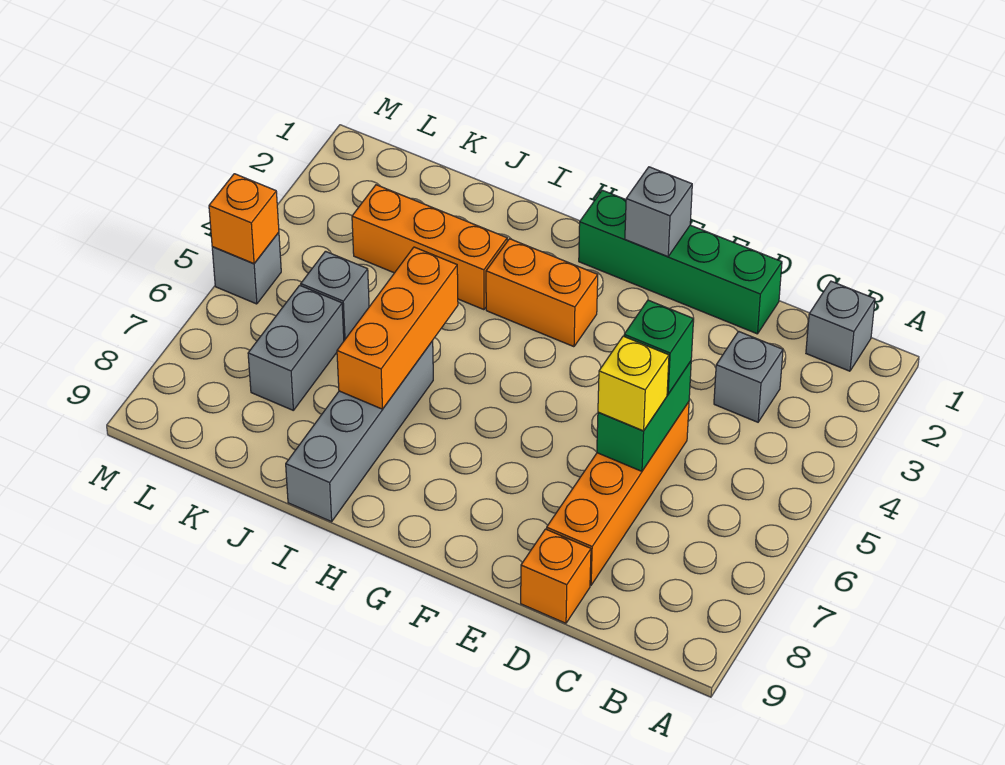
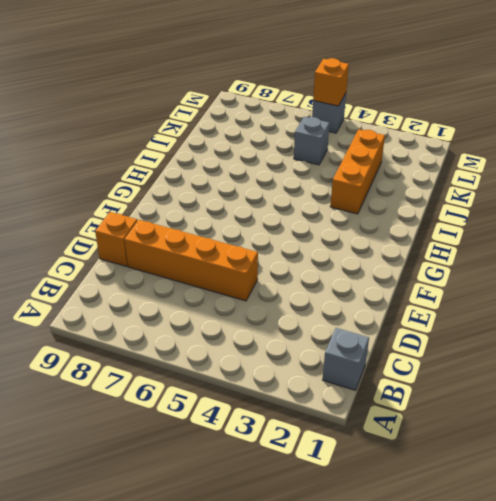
none -> grey brick C3 level 1
none -> green brick D1:G1 level 1
none -> orange brick G3:H3 level 1

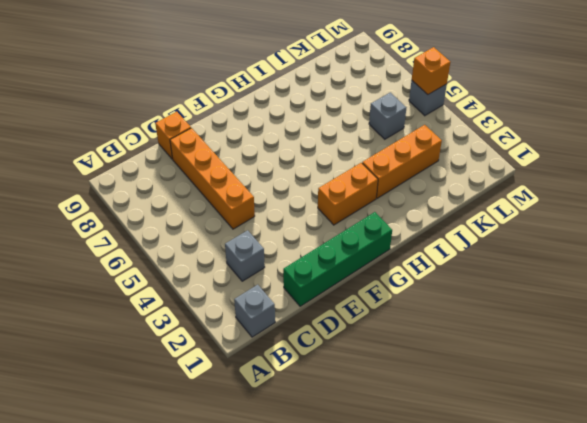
none -> grey brick I6:I9 level 1
none -> grey brick K6:K7 level 1
none -> green brick D5:D6 level 2

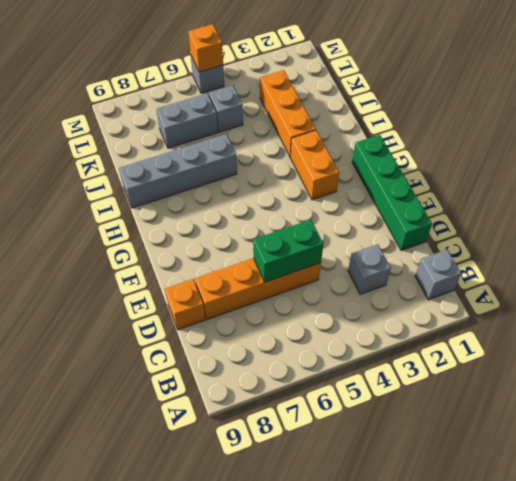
none -> grey brick F1 level 2
none -> orange brick I5:I7 level 2
none -> green brick D5 level 3

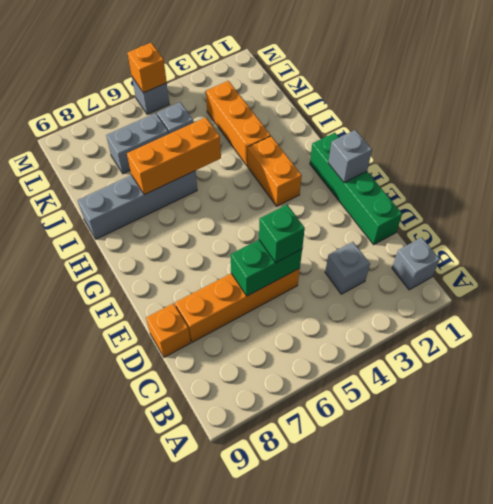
none -> yellow brick D6 level 3

